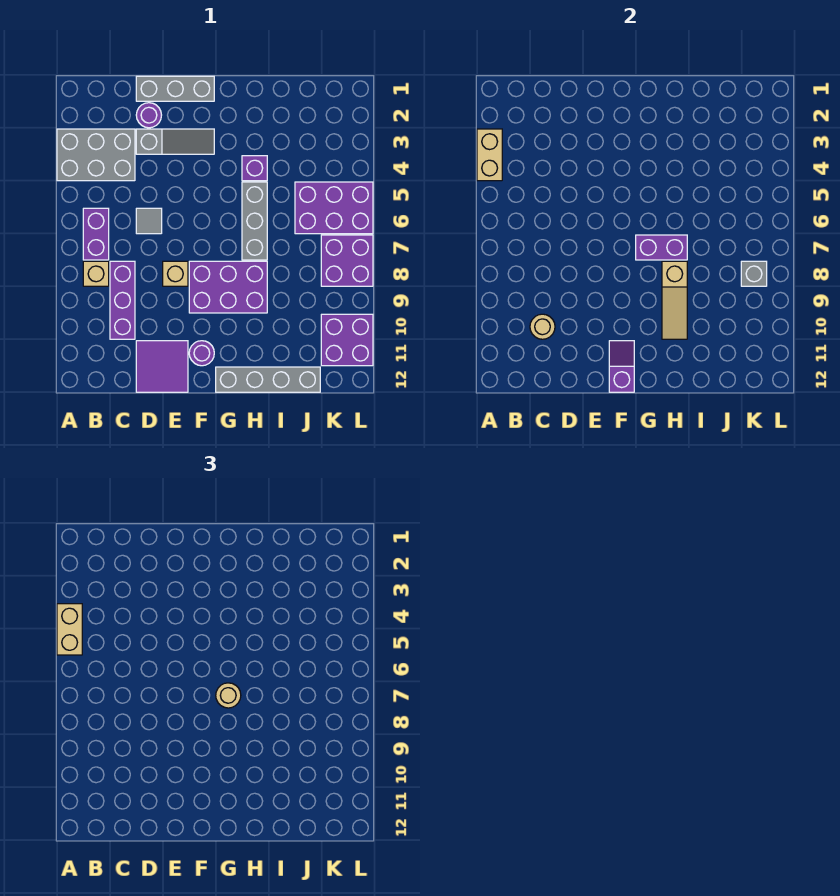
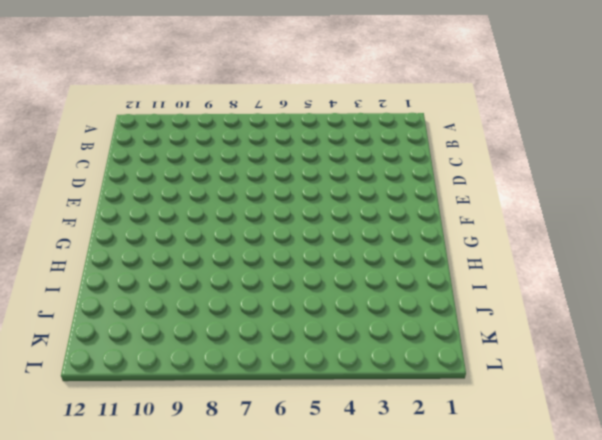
none -> grey brick A3:C4 level 1
none -> purple brick B6:B7 level 1
none -> tan brick B8 level 1

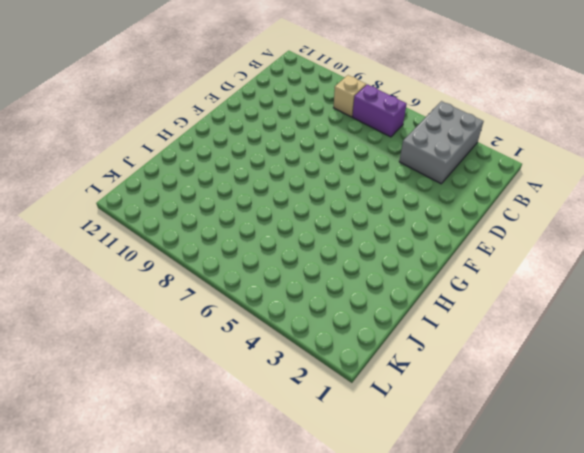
none -> purple brick C8:C10 level 1
none -> grey brick D1:F1 level 1
none -> purple round brick D2 level 1

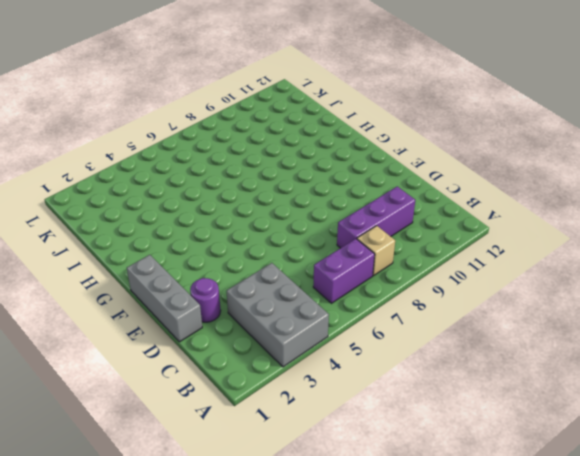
none -> grey slope D3:F3 level 1 top D
none -> grey tile D6 level 1
none -> purple tile D11:E12 level 1

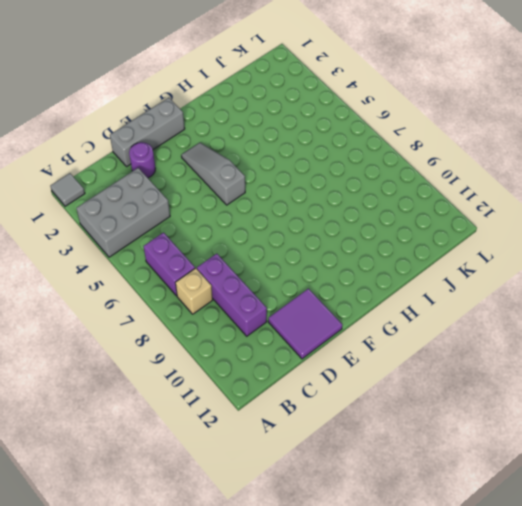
grey tile A1 level 1 -> grey tile D6 level 1
grey slope F3:F5 level 1 top 5 -> grey slope D3:F3 level 1 top D
none -> tan brick E8 level 1
none -> purple brick F8:H9 level 1
none -> purple round brick F11 level 1

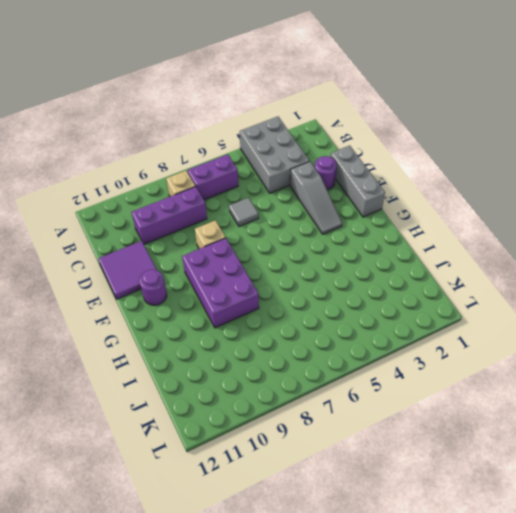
none -> grey brick G12:J12 level 1
none -> purple brick H4 level 1
none -> grey brick H5:H7 level 1

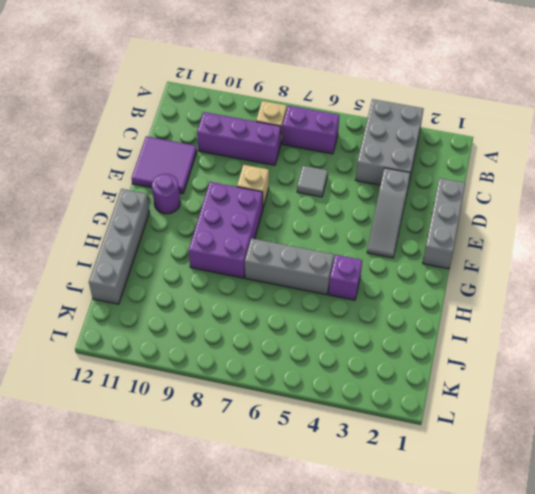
none -> purple round brick D2 level 1
none -> purple brick J5:L6 level 1
none -> purple brick K7:L8 level 1

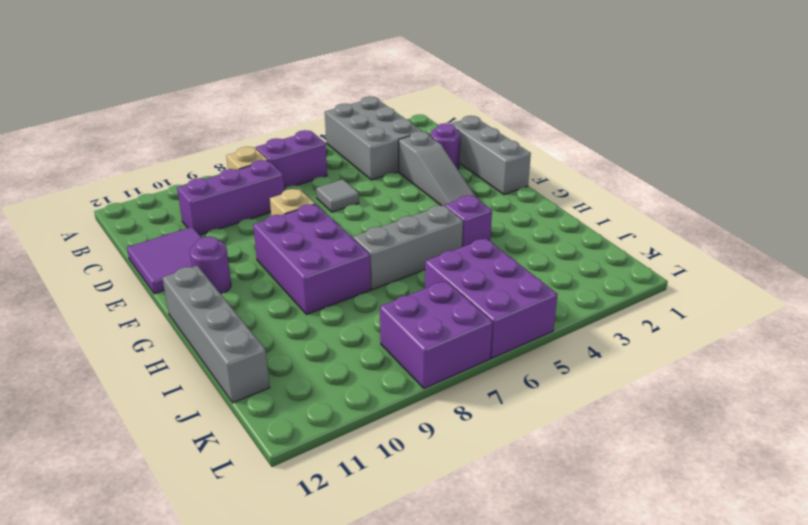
none -> purple brick K10:L11 level 1
none -> tan brick A3:A4 level 2
none -> tan round brick C10 level 2

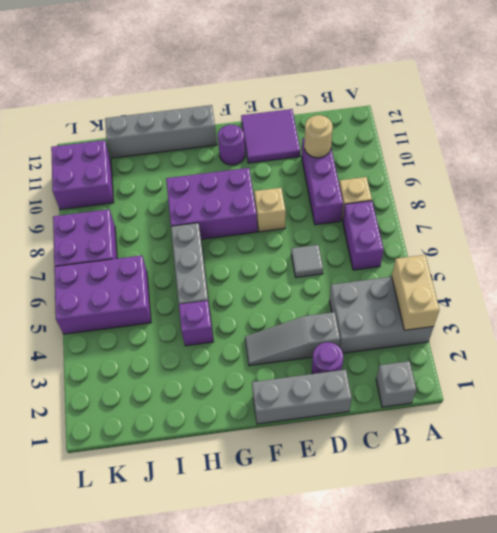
grey brick B1 level 1 -> grey brick K8 level 2
none -> purple slope F11:F12 level 2 top 12
none -> purple brick G7:H7 level 2
none -> tan slope H8:H10 level 2 top 8

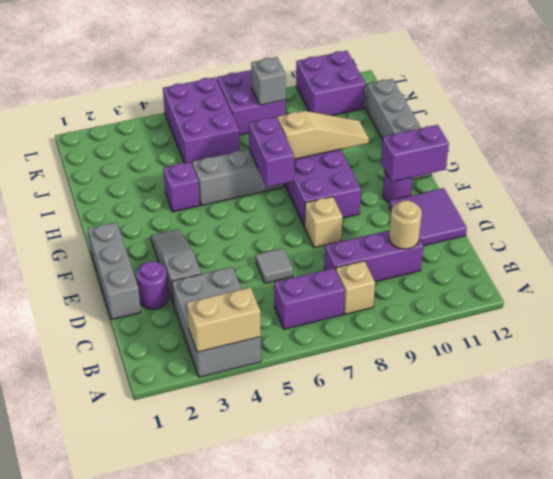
purple brick F11:F12 level 2 -> purple slope F11:F12 level 2 top 12
none -> tan brick A4:A5 level 3
none -> tan round brick G7 level 3

